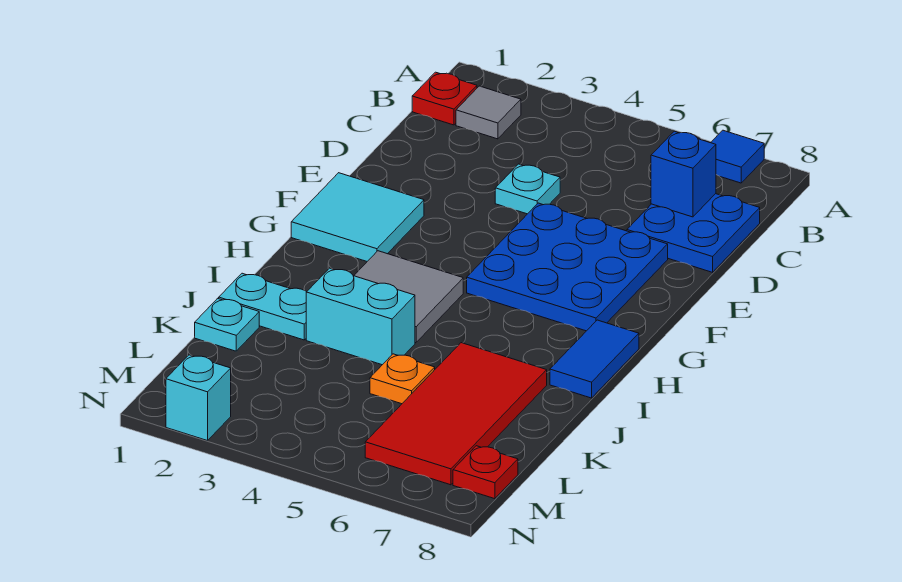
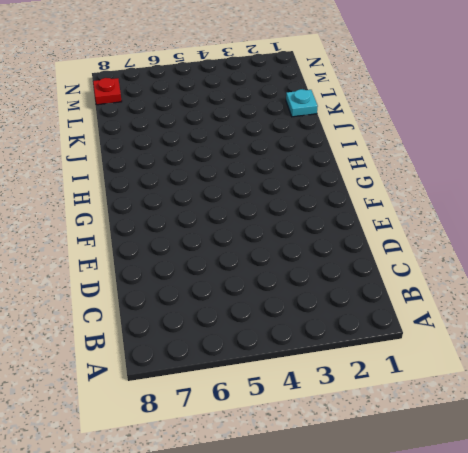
none -> blue tile A7 level 1
none -> red plate B1 level 1
none -> grey tile B2 level 1

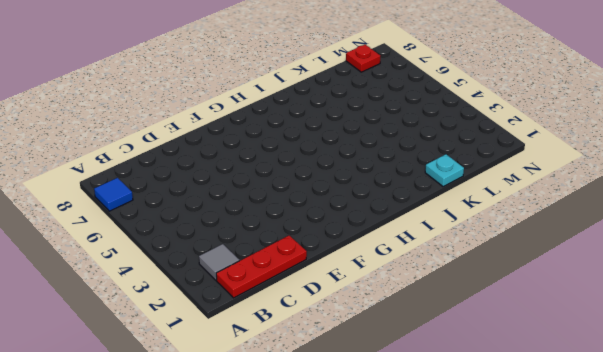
red plate B1:D1 level 1 -> red plate B1 level 1
none -> blue plate C7:D8 level 1
none -> cyan plate D4 level 1
none -> blue plate E5:G7 level 1

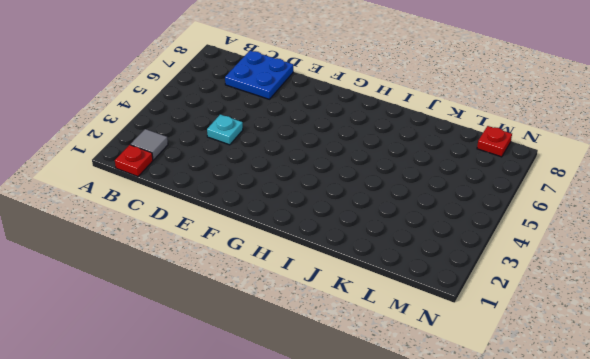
none -> blue tile A7 level 1
none -> blue plate E5:G7 level 1
none -> cyan tile F1:G2 level 1

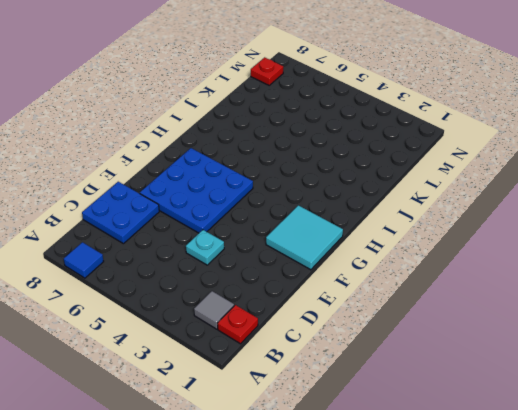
none -> grey tile H3:I4 level 1
none -> blue tile H8:I8 level 1
none -> cyan plate J1:J2 level 1

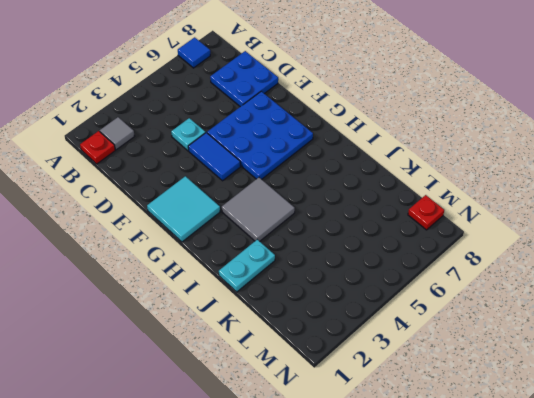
blue tile E4:F4 level 1 -> blue tile H8:I8 level 1
none -> cyan brick J3:J4 level 1
none -> red tile J6:M7 level 1
none -> cyan plate K1 level 1

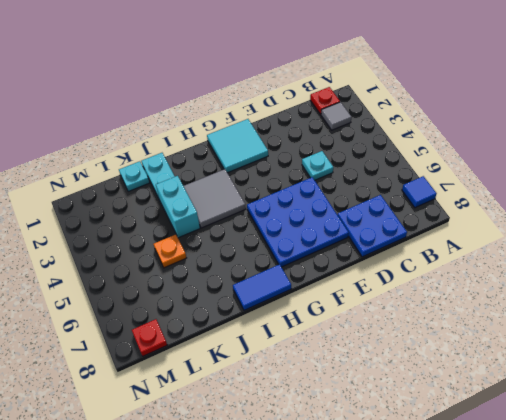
none -> red tile J6:M7 level 1
none -> cyan brick N2 level 1
none -> blue brick C7 level 2

